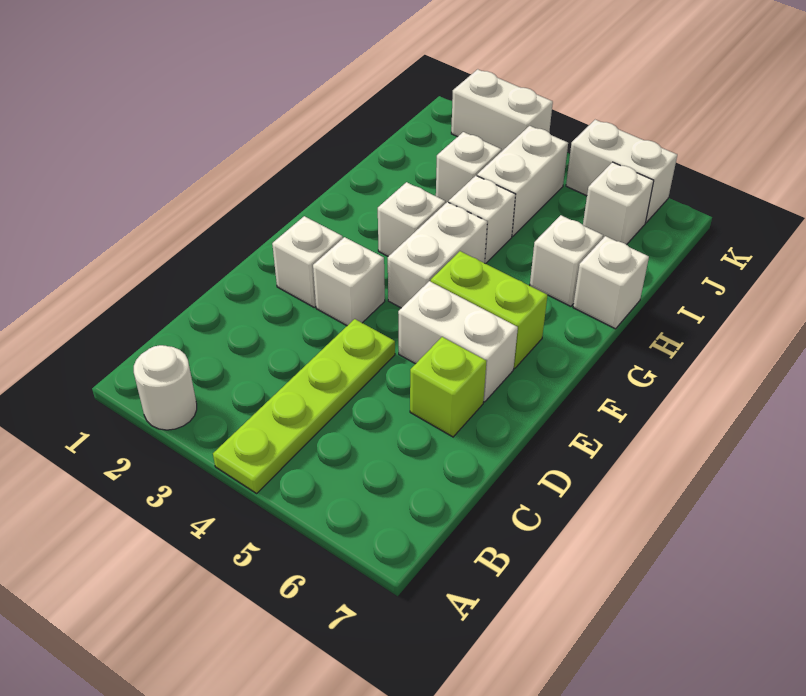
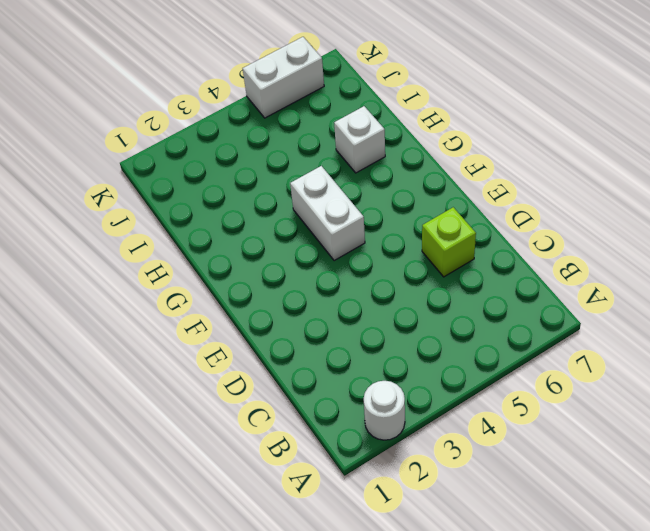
none -> lime plate A4:D4 level 1
none -> white brick E2 level 1
none -> white brick E3 level 1

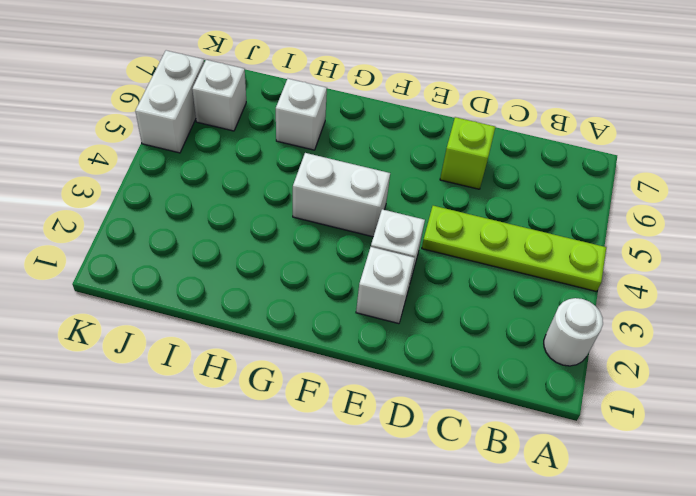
none -> white brick E5:E6 level 1
none -> lime brick F5:F6 level 1
none -> white brick G3 level 1

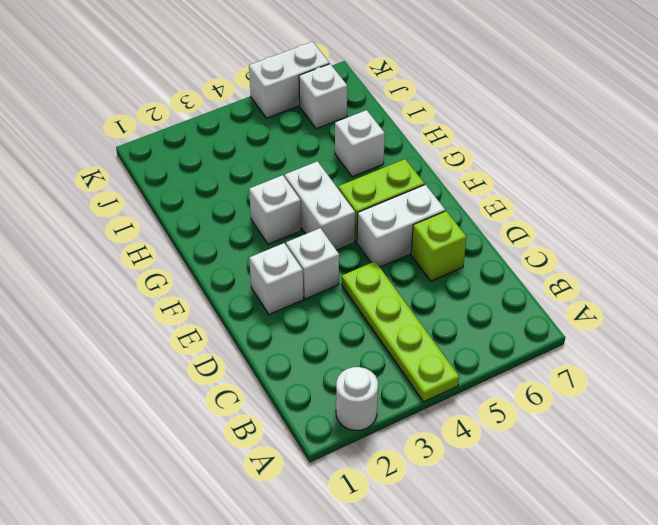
none -> white brick H4 level 1
none -> white brick H7 level 1
none -> white brick I3 level 1

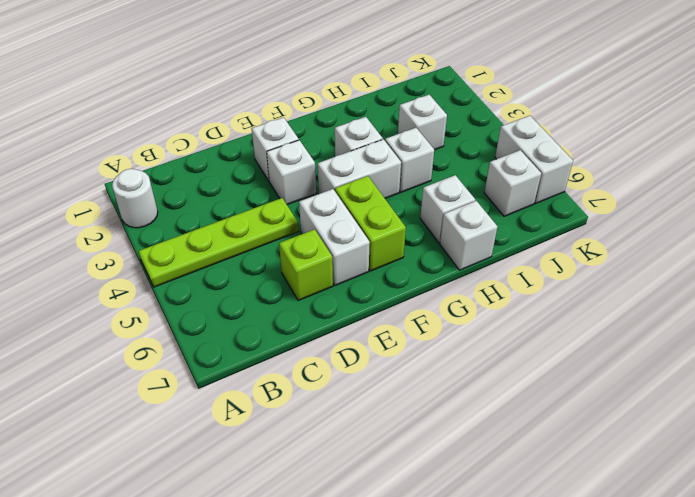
none -> white brick I4:J4 level 1
none -> white brick K2:K3 level 1

